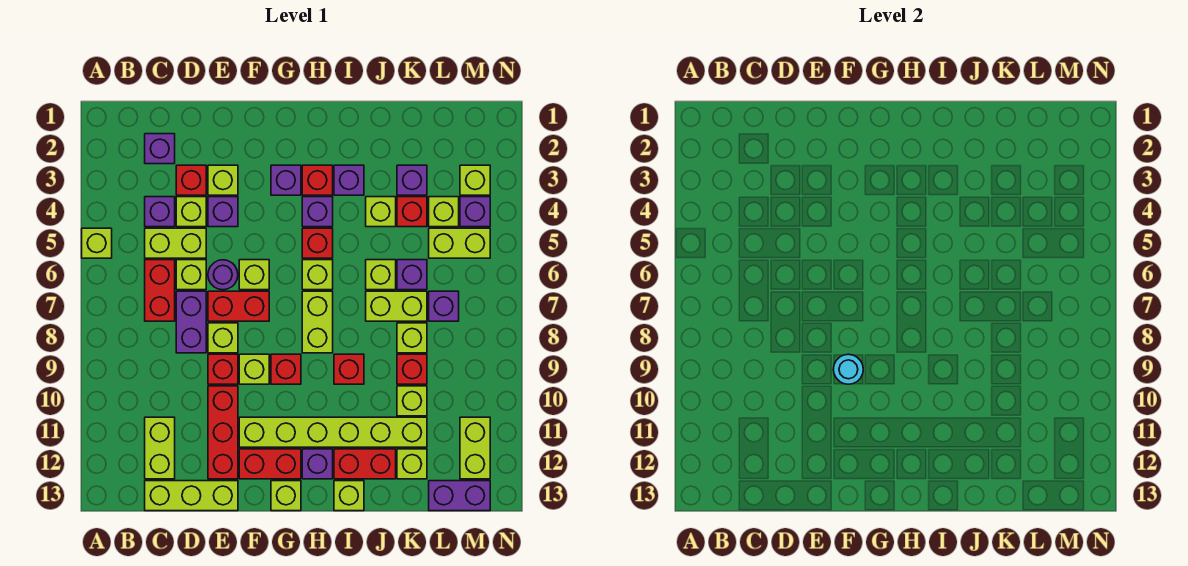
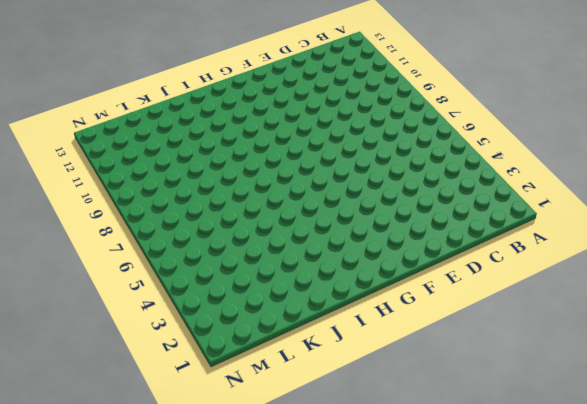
none -> lime brick A5 level 1
none -> purple brick C2 level 1
none -> purple brick C4 level 1
none -> lime brick C5:D5 level 1

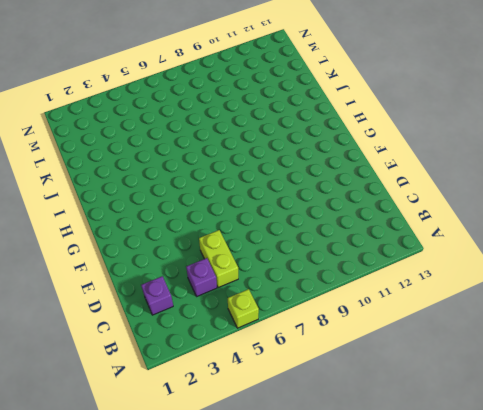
none -> red brick C6:C7 level 1
none -> lime brick C11:C12 level 1
none -> lime brick C13:E13 level 1
none -> red brick D3 level 1

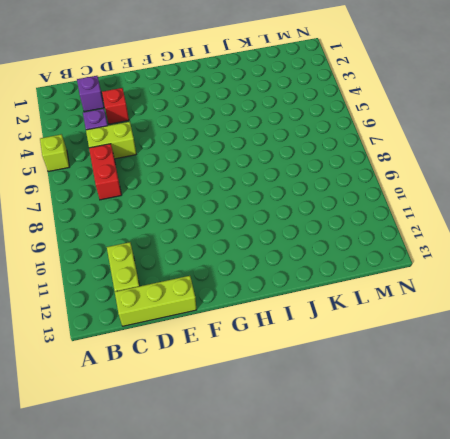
none -> lime brick D4 level 1
none -> lime brick D6 level 1
none -> purple brick D7:D8 level 1
none -> lime brick E3 level 1

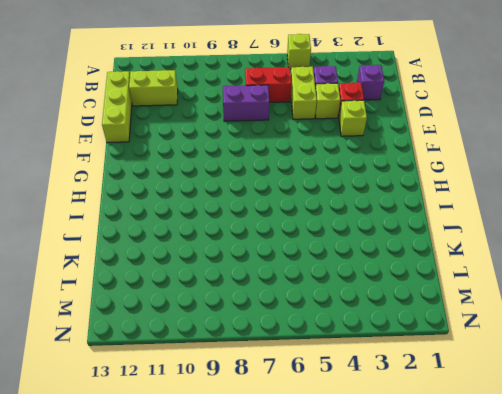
none -> lime brick D6 level 1
none -> purple brick E4 level 1
none -> purple round brick E6 level 1
none -> red brick E7:F7 level 1

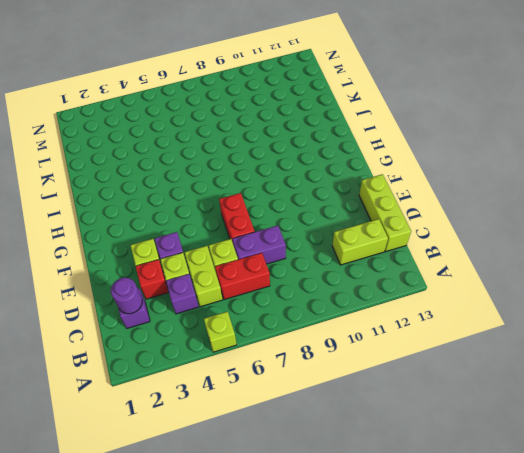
purple round brick C2 level 2 -> purple round brick E6 level 1
none -> lime brick E8 level 1
none -> red brick E9 level 1
none -> red brick E10:E12 level 1
none -> lime brick F6 level 1

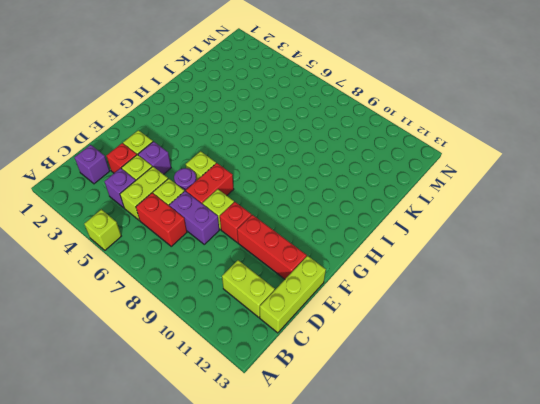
none -> lime brick F9 level 1
none -> lime brick F11:K11 level 1
none -> red brick F12:G12 level 1
none -> purple brick G3 level 1

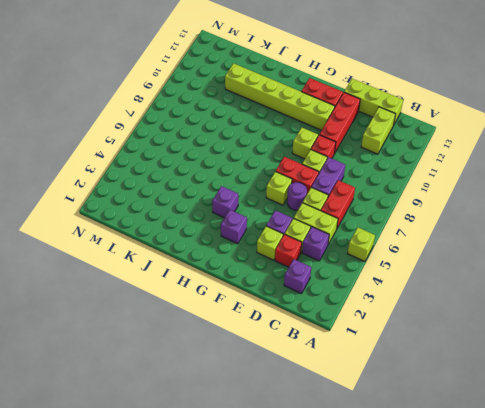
none -> red brick G9 level 1
none -> lime brick G13 level 1
none -> red brick H3 level 1
none -> red brick H5 level 1

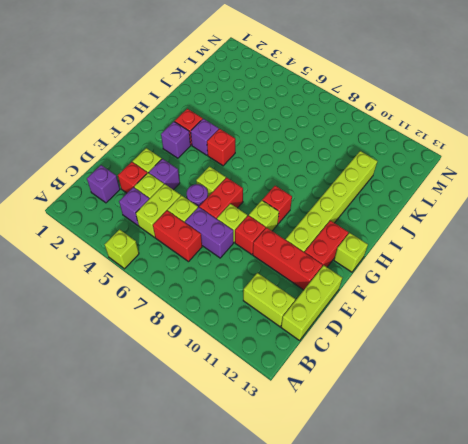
none -> lime brick H6 level 1
none -> lime brick H7:H8 level 1
none -> purple brick H12 level 1
none -> purple brick I3 level 1

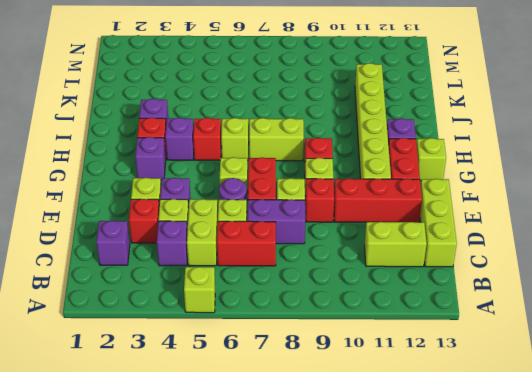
none -> red brick I9 level 1
none -> red brick I12:J12 level 1
none -> lime brick I13 level 1
none -> lime brick J4 level 1

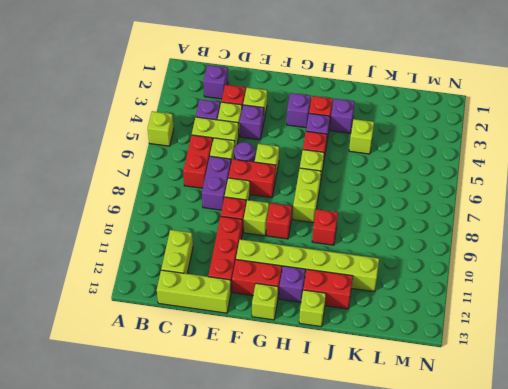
none -> lime brick J6 level 1
none -> lime brick J7:K7 level 1
none -> purple brick K3 level 1
none -> red brick K4 level 1

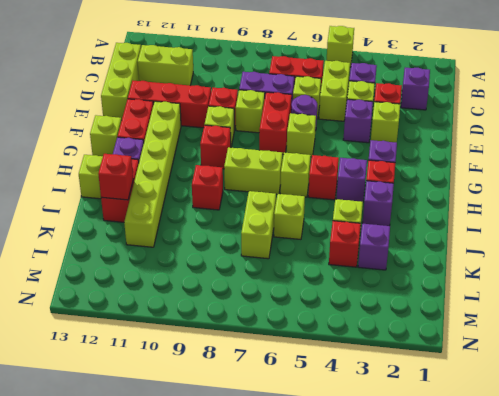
red brick J12 level 2 -> red brick K9 level 1
none -> purple brick K6 level 1
none -> lime brick K8 level 1
none -> lime brick K10 level 1
none -> lime brick K12 level 1

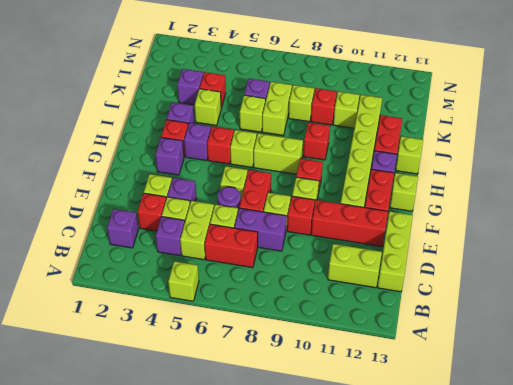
none -> lime brick K12 level 1
none -> lime brick L4 level 1
none -> lime brick L5:M5 level 1
none -> purple brick L7 level 1

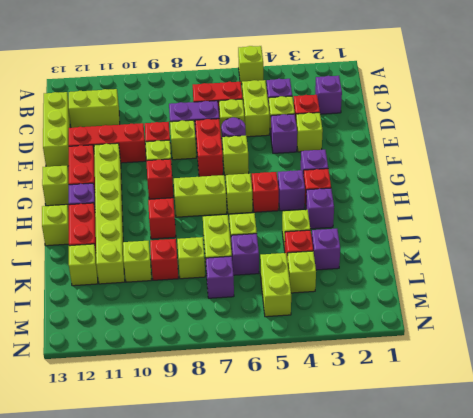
none -> purple brick L13:M13 level 1
none -> lime brick M3 level 1
none -> purple brick M4 level 1
none -> lime brick M11:M12 level 1

